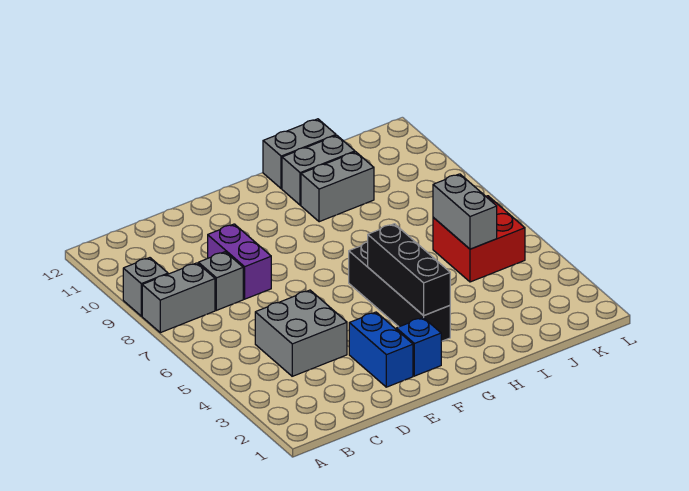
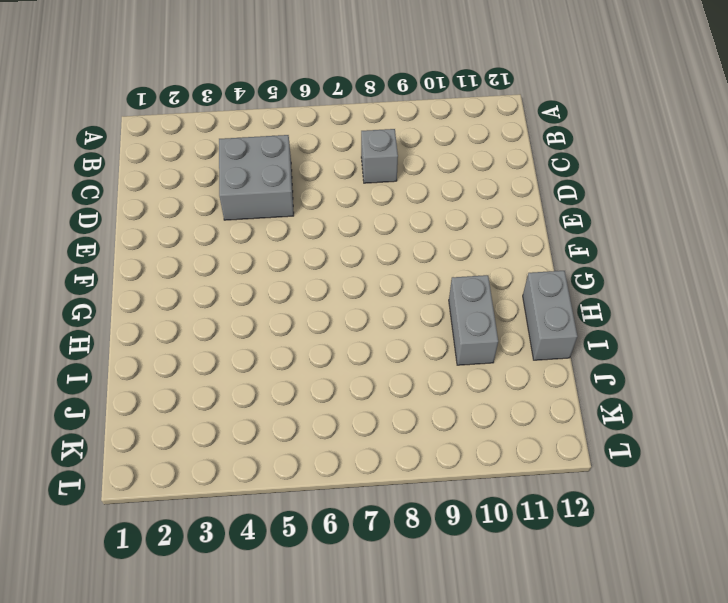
none -> grey brick A8:B8 level 1
none -> grey brick A9 level 1
none -> purple brick D8:D9 level 1

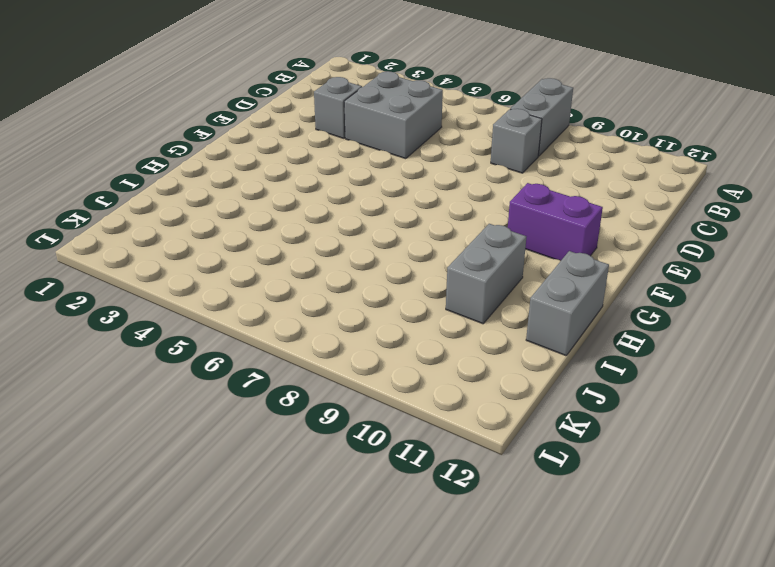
grey brick D3 level 1 -> grey brick A9 level 1
purple brick F10:F11 level 1 -> purple brick D8:D9 level 1
none -> blue brick E2:E3 level 1
none -> blue brick F2 level 1
none -> black brick G3:G6 level 1

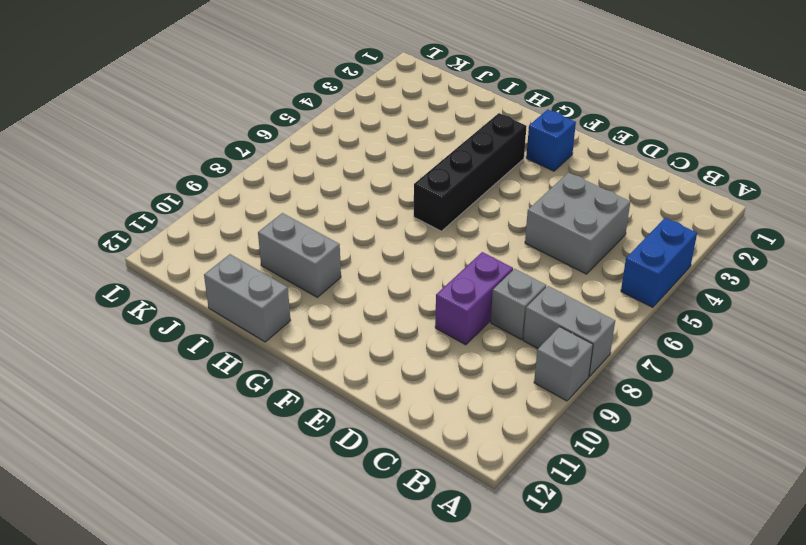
blue brick A4:A5 level 1 -> blue brick E2:E3 level 1
none -> grey brick H11:I11 level 1
none -> red brick J5:K6 level 1
none -> black brick G3:G5 level 2

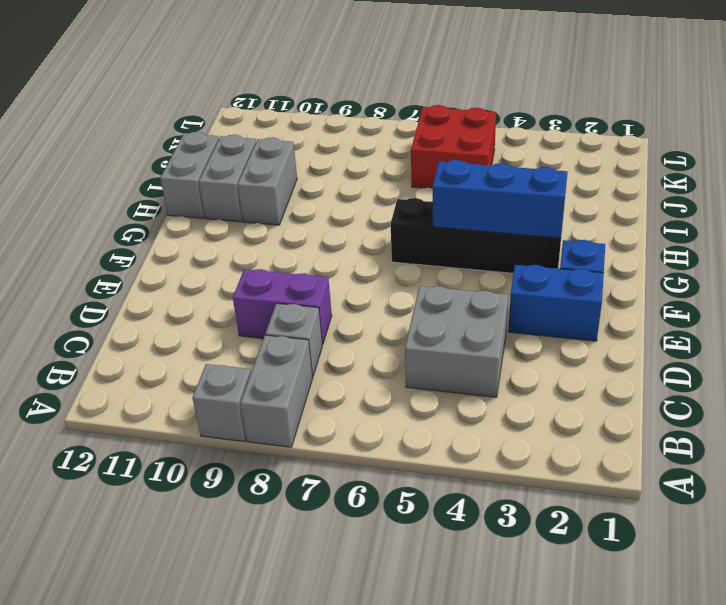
blue brick G3:G5 level 2 -> black brick G3:G5 level 2
none -> grey brick J5:J6 level 2

